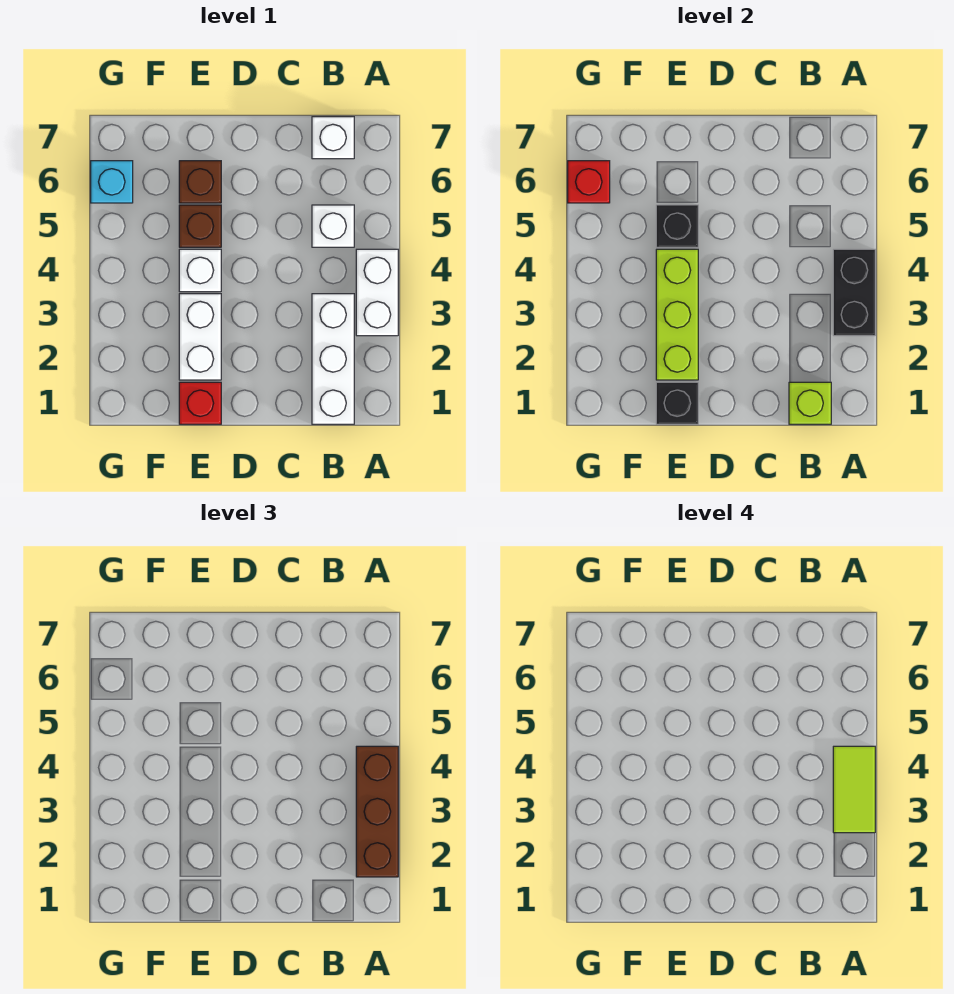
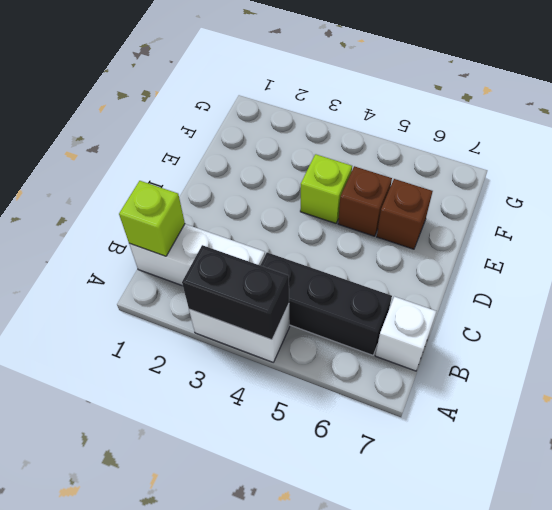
black brick B4:B6 level 1 -> white brick B5 level 1
lime brick E4 level 1 -> white brick E4 level 1
none -> red brick E1 level 1
none -> white brick E2:E3 level 1
none -> cyan brick G6 level 1

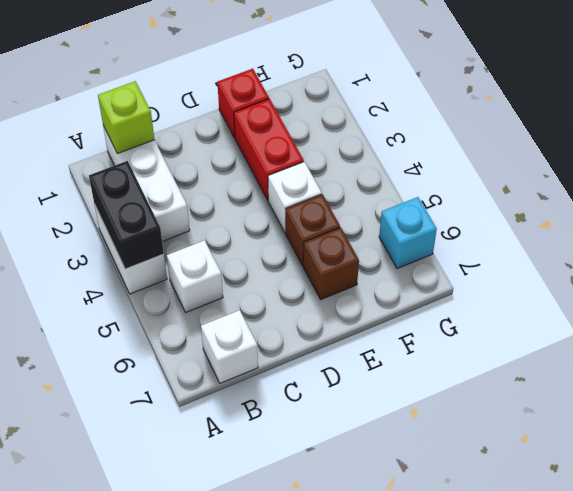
red brick E2:E3 level 1 -> white brick E2:E3 level 1
none -> black brick E1 level 2
none -> lime brick E2:E4 level 2
none -> black brick E5 level 2

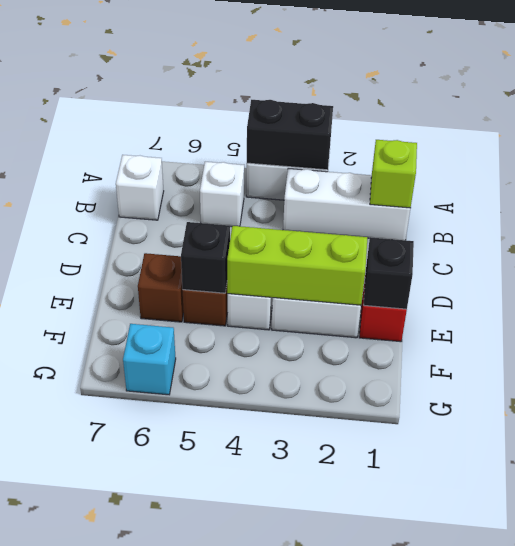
none -> red brick G6 level 2
none -> brown brick A2:A4 level 3
none -> lime tile A3:A4 level 4

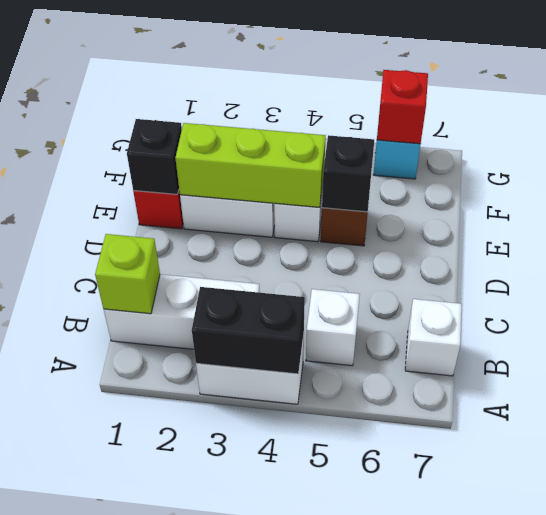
none -> brown brick E6 level 1
none -> brown brick A2:A4 level 3
none -> lime tile A3:A4 level 4

